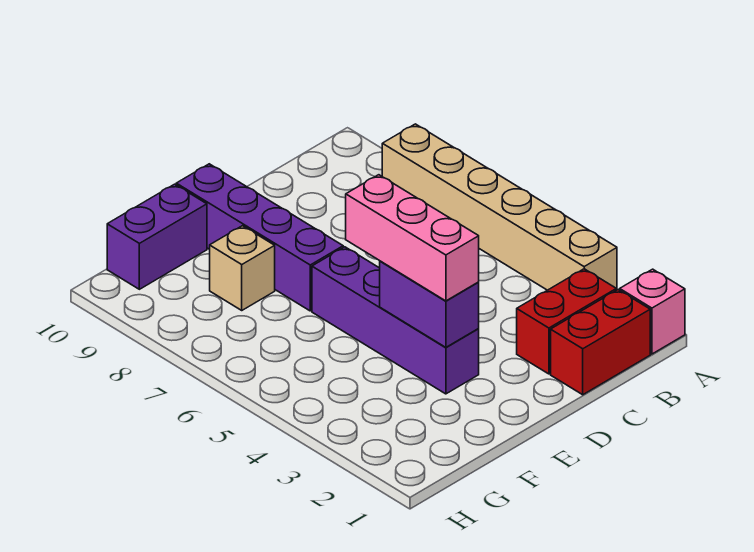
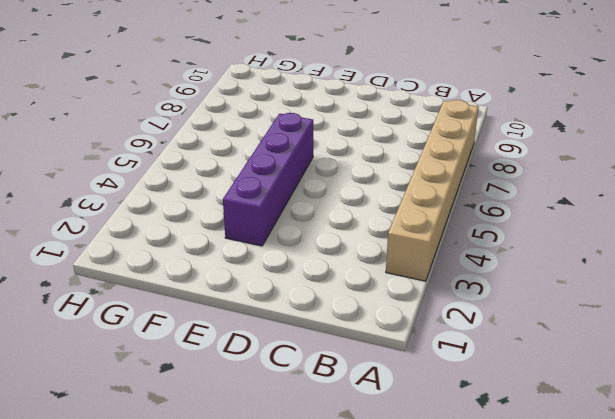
none -> pink brick A1 level 1
none -> red brick B1:C1 level 1

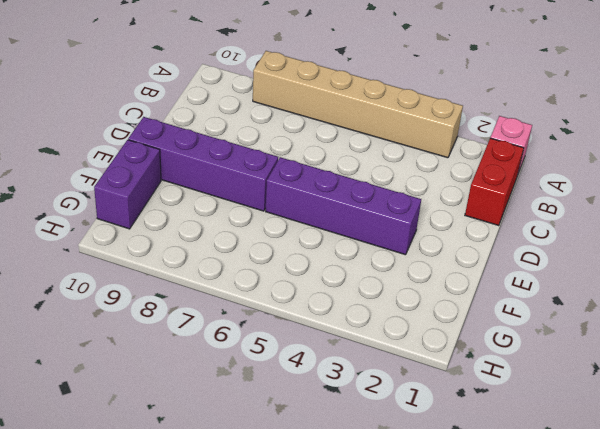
none -> red brick B2:C2 level 1
none -> tan brick F8 level 1

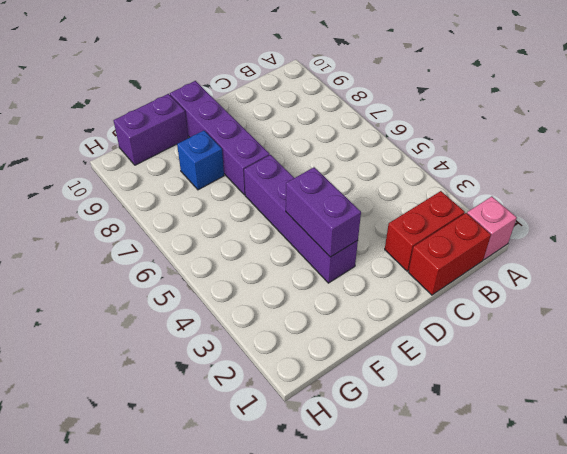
blue brick F8 level 1 -> tan brick F8 level 1
none -> tan brick A3:A8 level 1
none -> pink brick E3:E5 level 3

